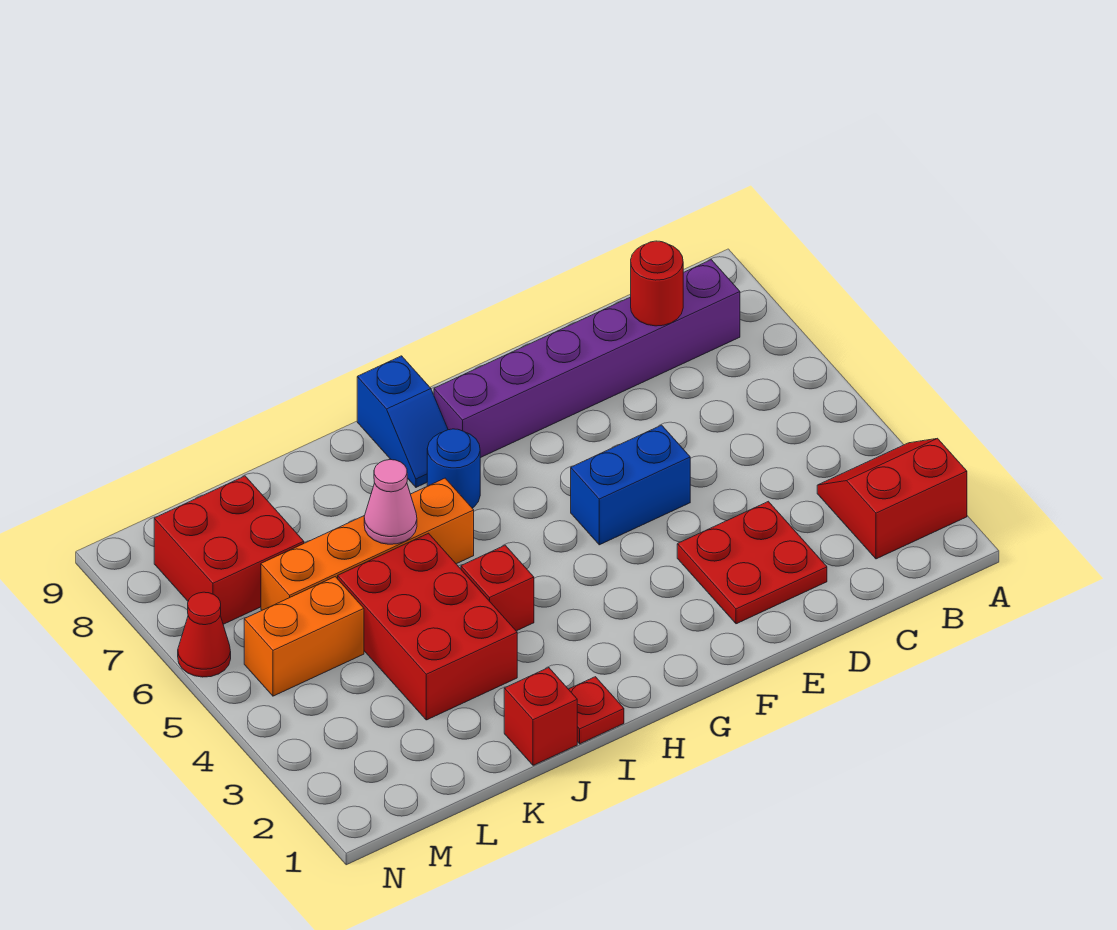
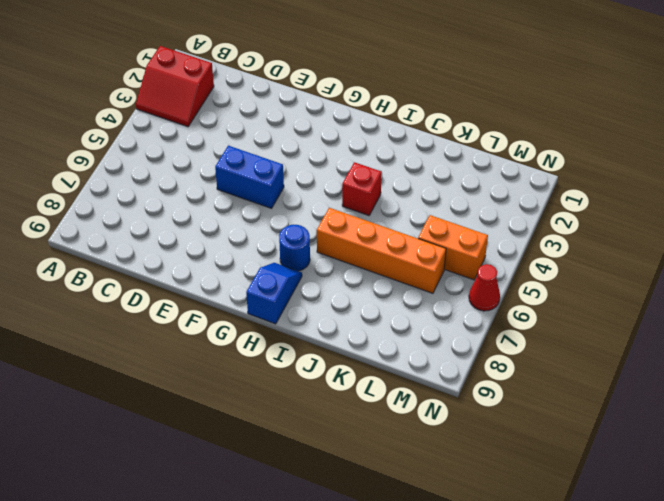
none -> purple brick B8:G8 level 1
none -> red plate D2:E3 level 1
none -> red plate I1 level 1

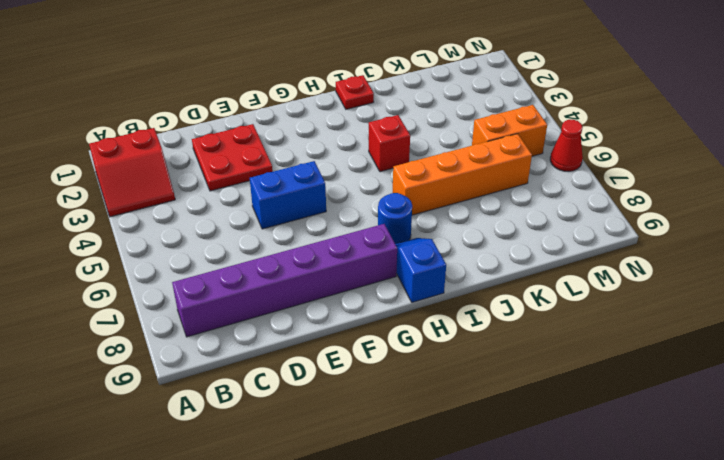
none -> red brick J1 level 1
none -> red brick J3:K5 level 1
none -> red brick L7:M8 level 1

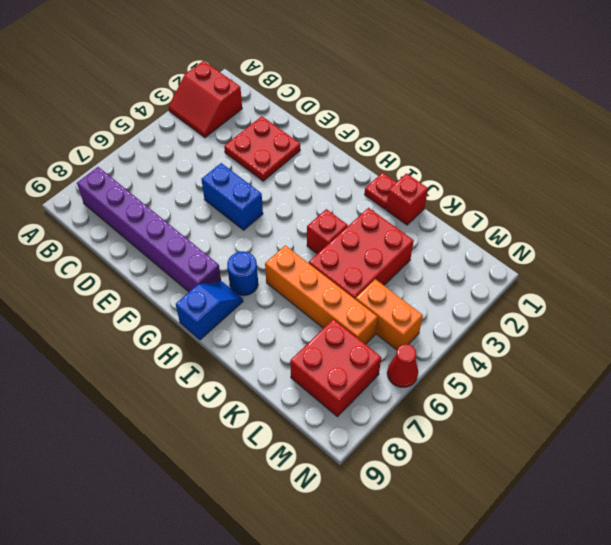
none -> red round brick C8 level 2
none -> pink cone J6 level 2

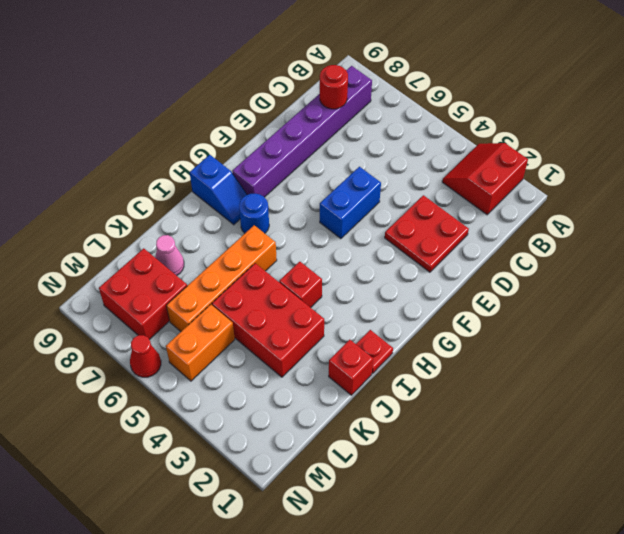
pink cone K8 level 1 -> pink cone J6 level 2

